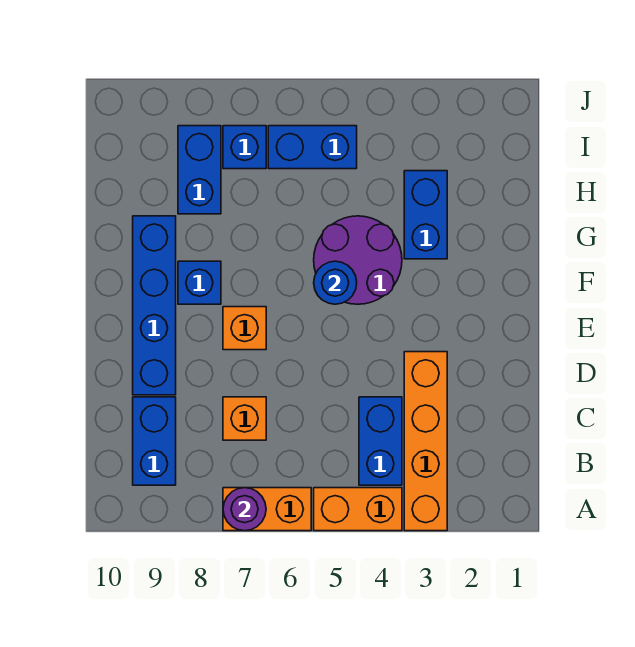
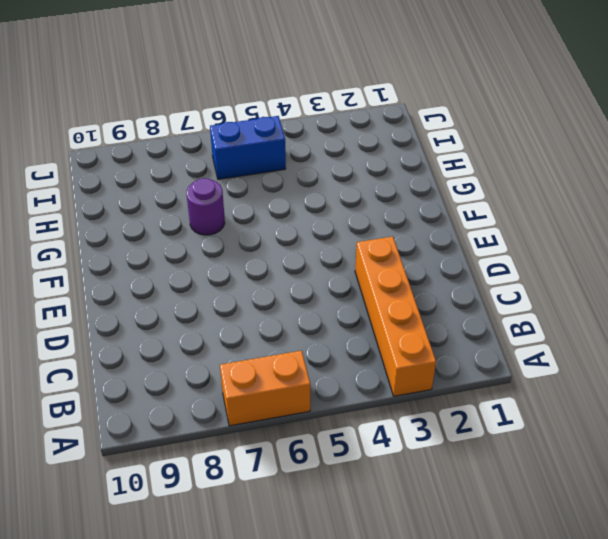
purple round brick G7 level 1 -> purple round brick A7 level 2
none -> orange brick A4:A5 level 1
none -> blue brick B4:C4 level 1
none -> blue brick B9:C9 level 1

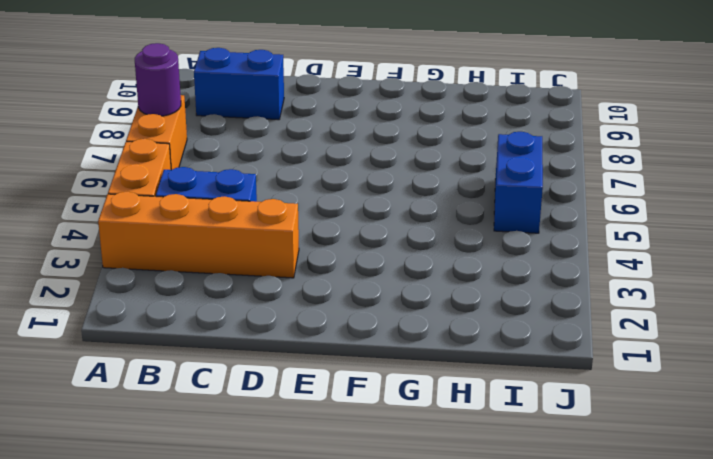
none -> orange brick C7 level 1
none -> blue brick D9:G9 level 1
none -> orange brick E7 level 1

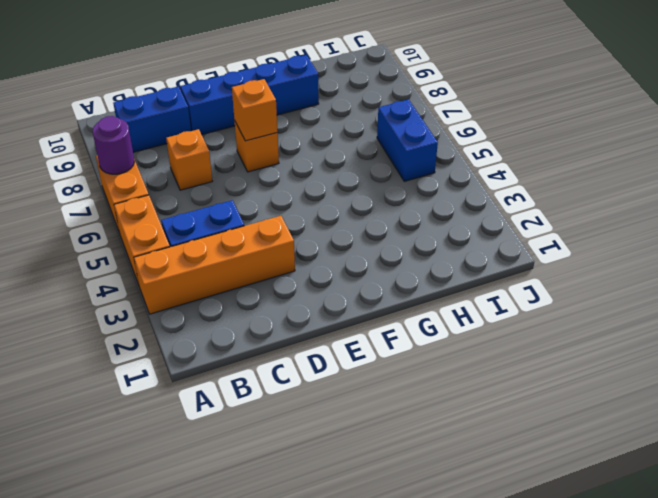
orange brick E7 level 2 -> none
none -> purple round brick F4:G5 level 1
none -> blue brick F8 level 1
none -> blue brick G3:H3 level 1

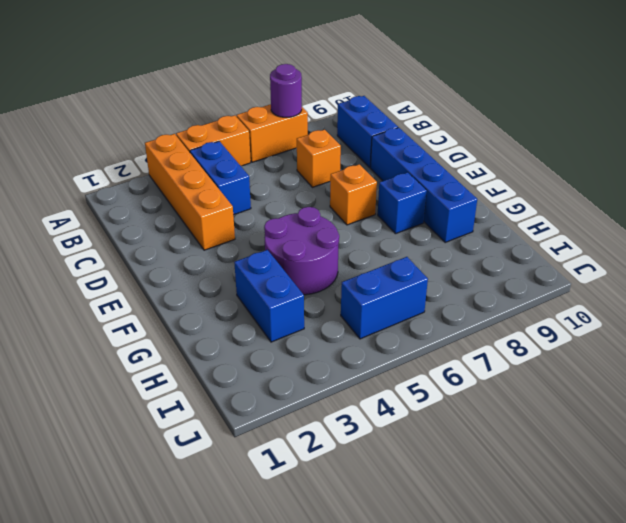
none -> blue brick H8:I8 level 1
none -> blue brick I7 level 1
none -> blue round brick F5 level 2

